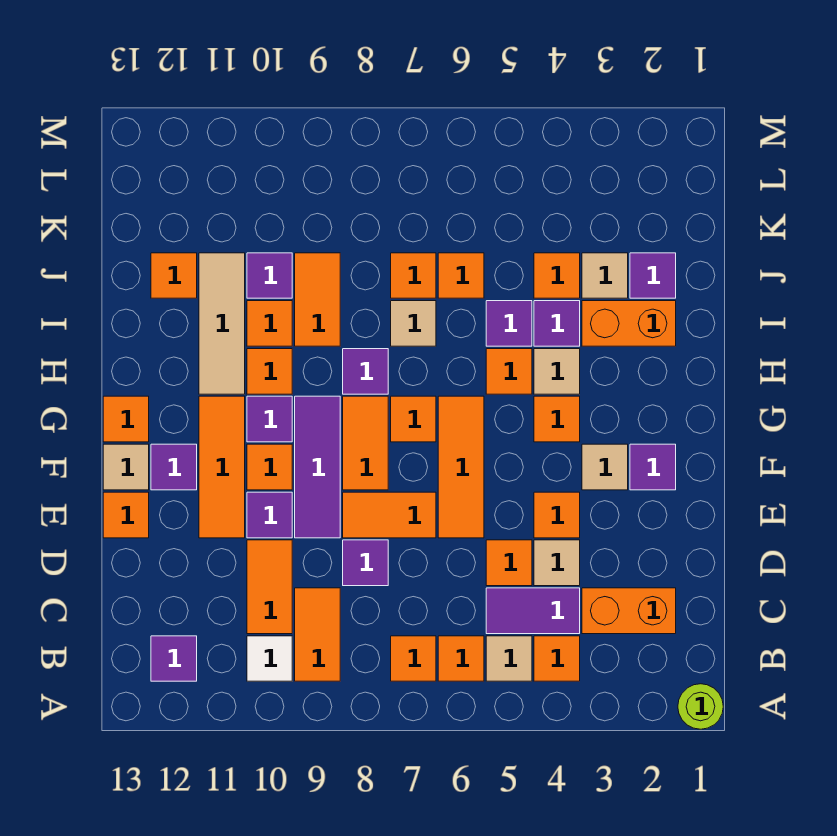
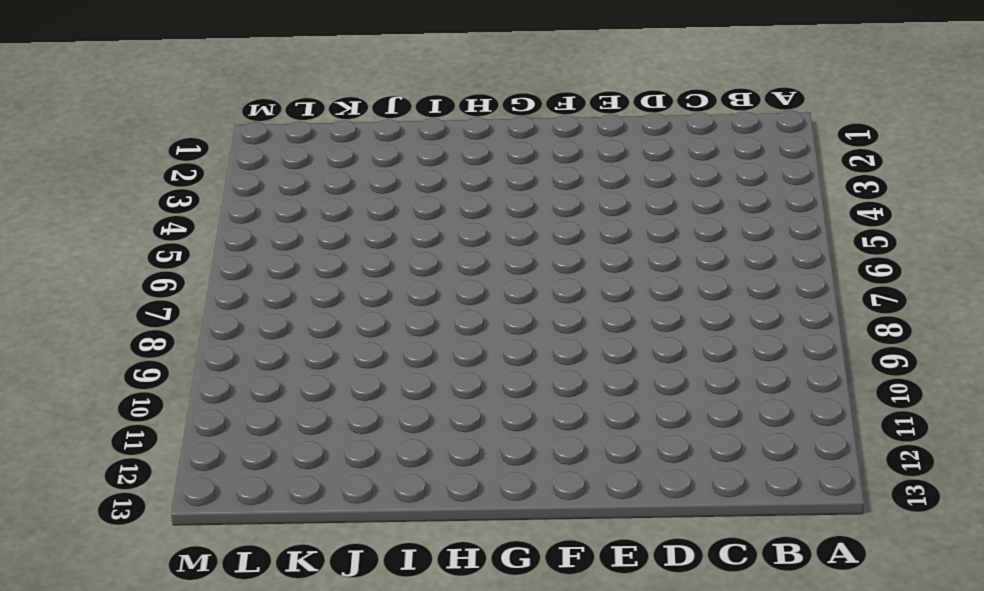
none -> lime round brick A1 level 1
none -> orange tile B4 level 1
none -> tan tile B5 level 1
none -> orange tile B6 level 1

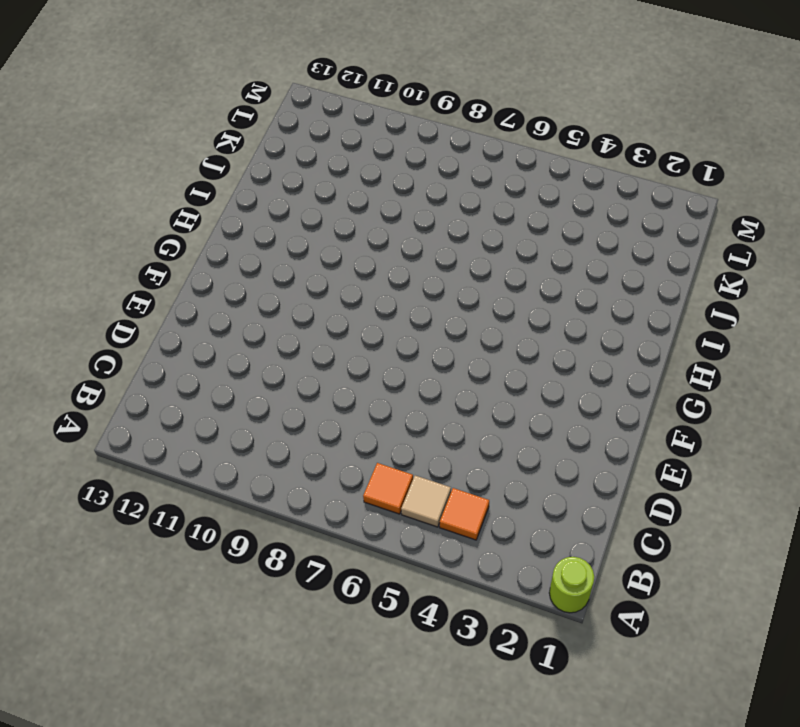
none -> orange tile B7 level 1
none -> orange tile B9:C9 level 1
none -> white tile B10 level 1
none -> purple tile B12 level 1

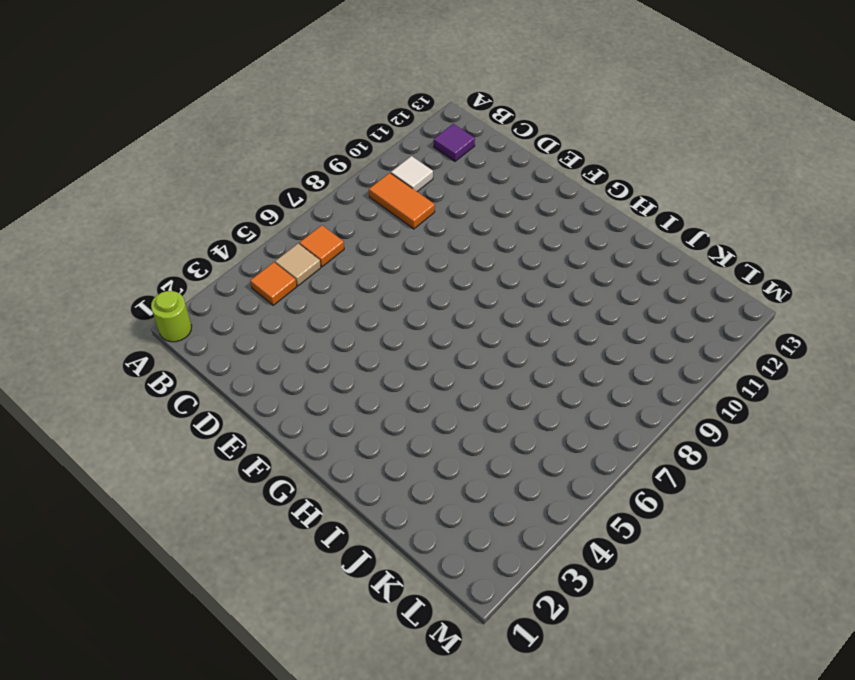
none -> orange tile B7 level 1
none -> orange brick C2:C3 level 1
none -> purple tile C4:C5 level 1
none -> orange tile C10:D10 level 1

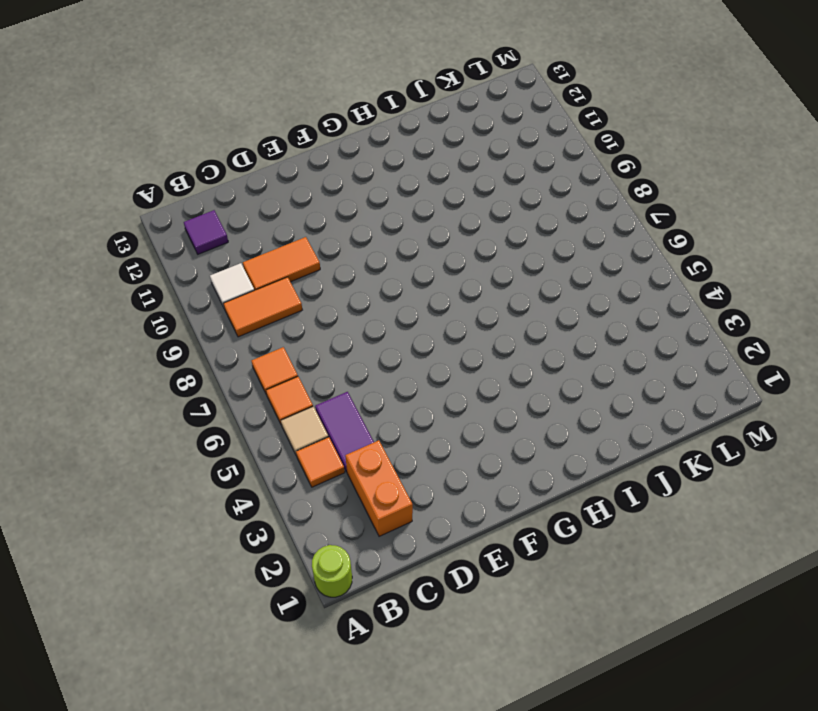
none -> tan tile D4 level 1
none -> orange tile D5 level 1
none -> purple tile D8 level 1
none -> orange tile E4 level 1

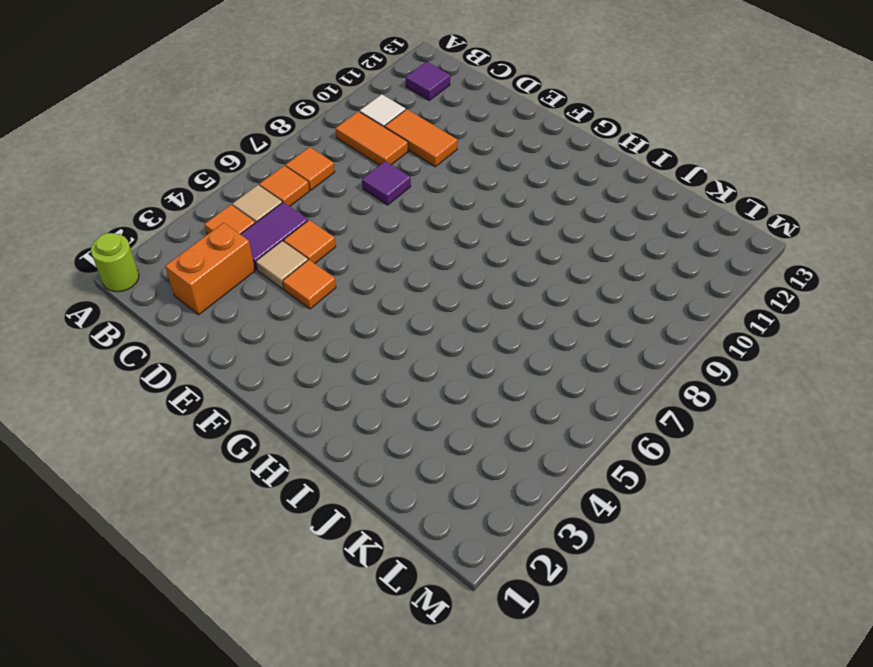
none -> orange tile E6:G6 level 1
none -> orange tile E7:E8 level 1
none -> purple tile E9:G9 level 1
none -> purple tile E10 level 1

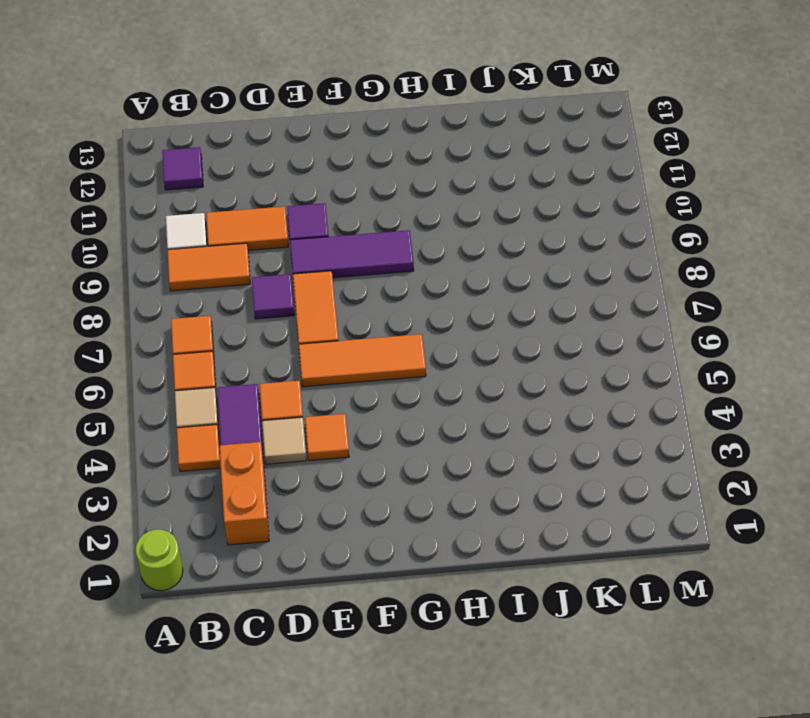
none -> orange tile E11:G11 level 1
none -> orange tile E13 level 1
none -> purple tile F2 level 1
none -> tan tile F3 level 1

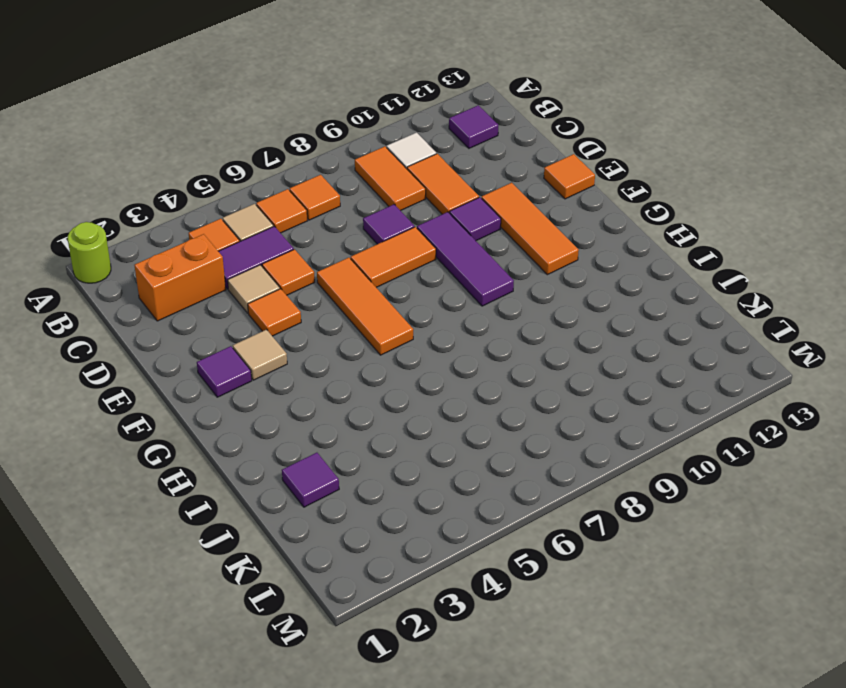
none -> orange tile F8:G8 level 1
none -> orange tile F10 level 1
none -> purple tile F12 level 1
none -> tan tile F13 level 1

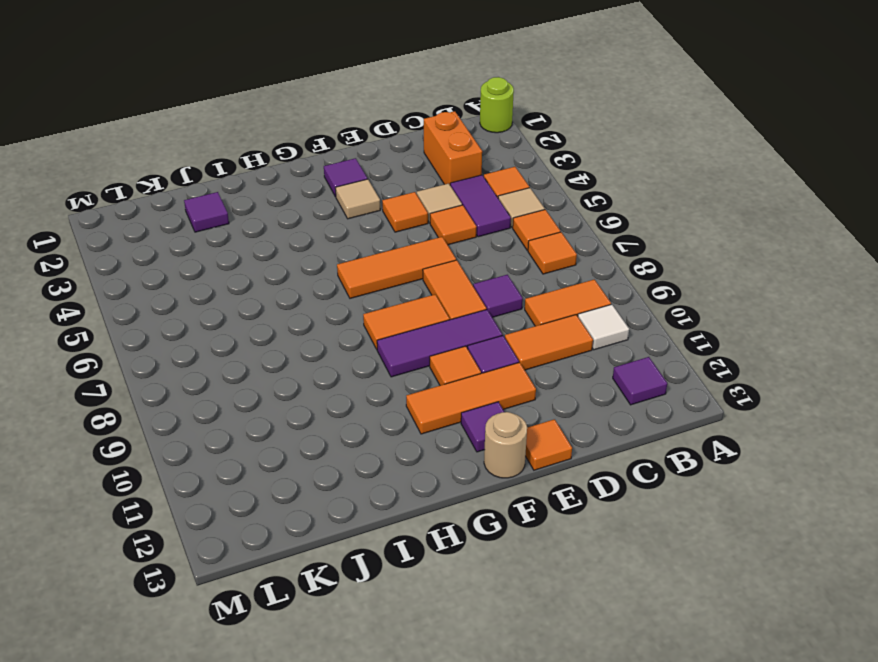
tan round brick F13 level 1 -> tan tile F13 level 1
none -> orange tile G4 level 1
none -> orange tile G7 level 1
none -> purple tile G10 level 1
none -> orange tile G13 level 1

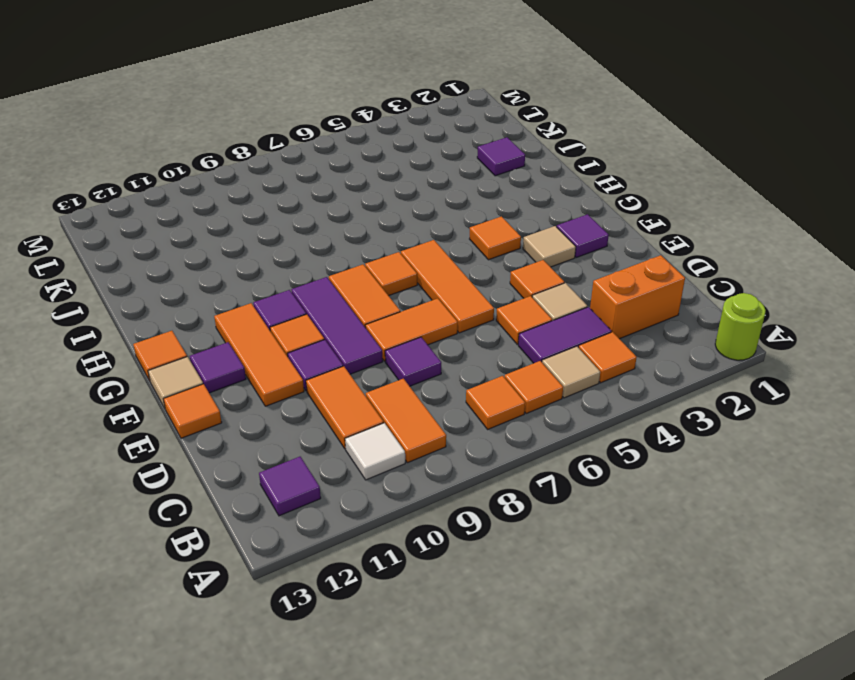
none -> tan tile H4 level 1
none -> orange tile H5 level 1
none -> purple tile H8 level 1
none -> orange tile H10 level 1

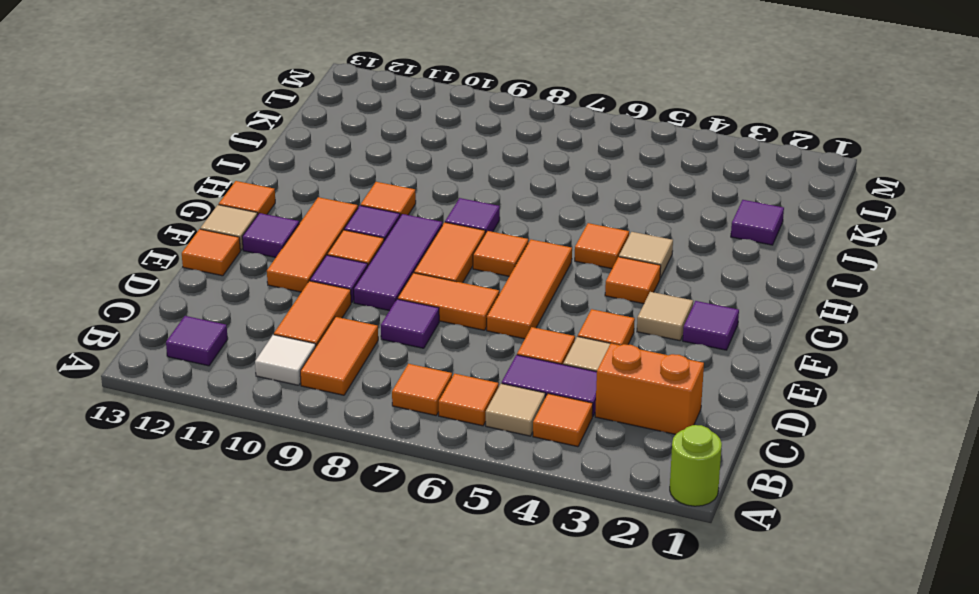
none -> tan tile H11:J11 level 1
none -> orange brick I2:I3 level 1
none -> purple tile I4 level 1
none -> purple tile I5 level 1

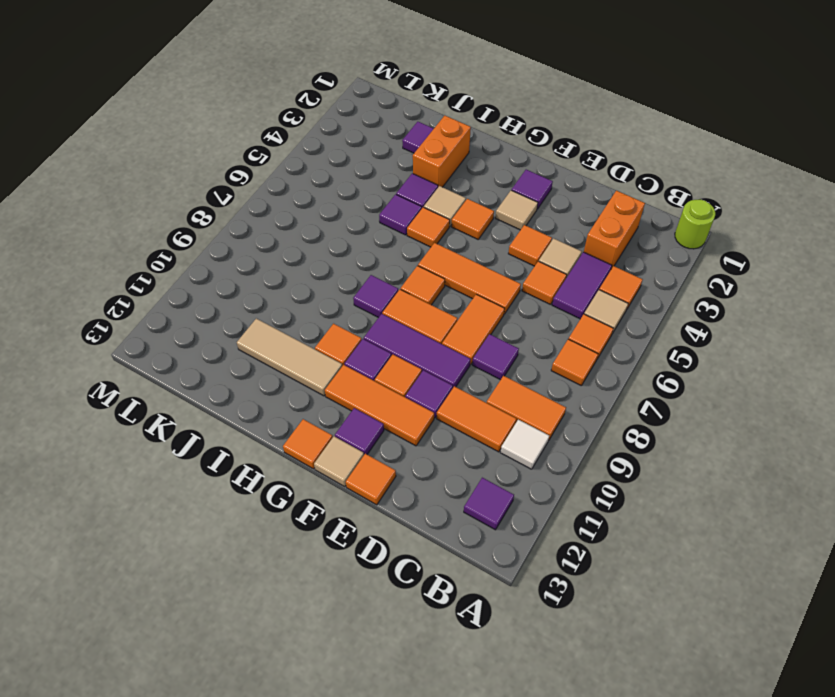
none -> tan tile I7 level 1
none -> orange tile I9:J9 level 1
none -> orange tile I10 level 1
none -> tan tile J3 level 1

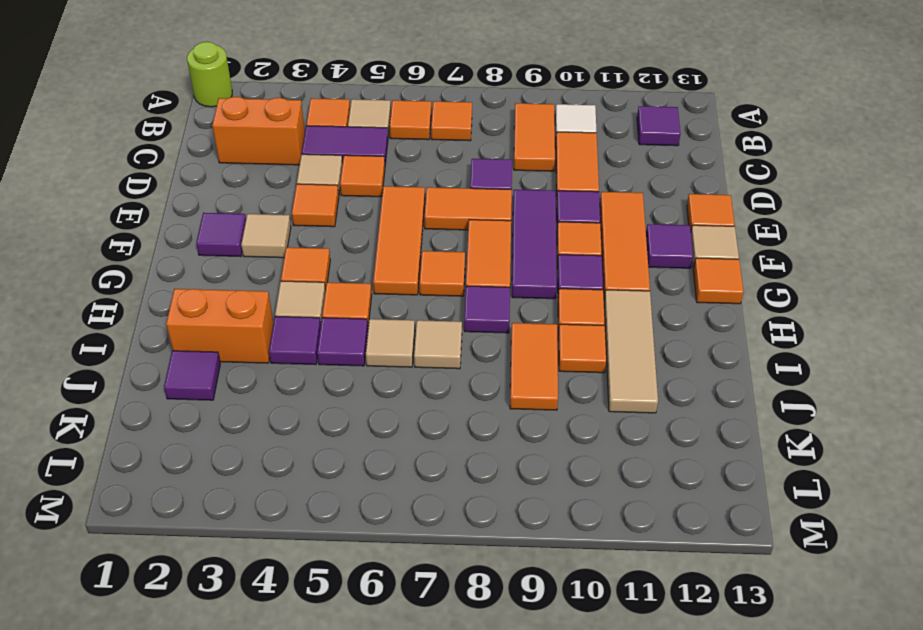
tan tile I6 level 1 -> tan tile J3 level 1
none -> orange tile J4 level 1
none -> orange tile J6 level 1
none -> orange tile J7 level 1
none -> purple tile J10 level 1

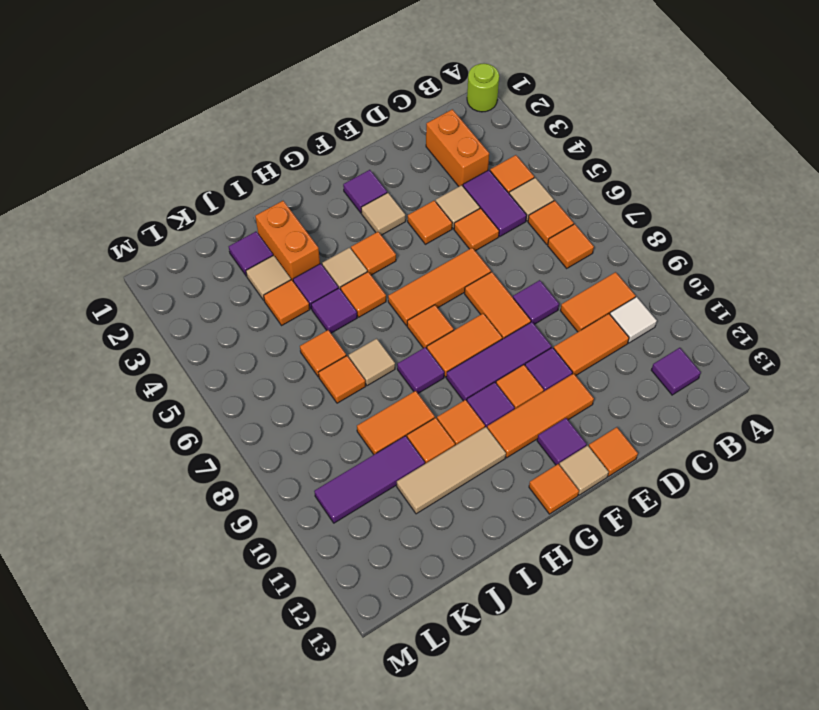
purple tile J10:L10 level 1 -> purple tile J10 level 1
none -> orange tile J12 level 1

